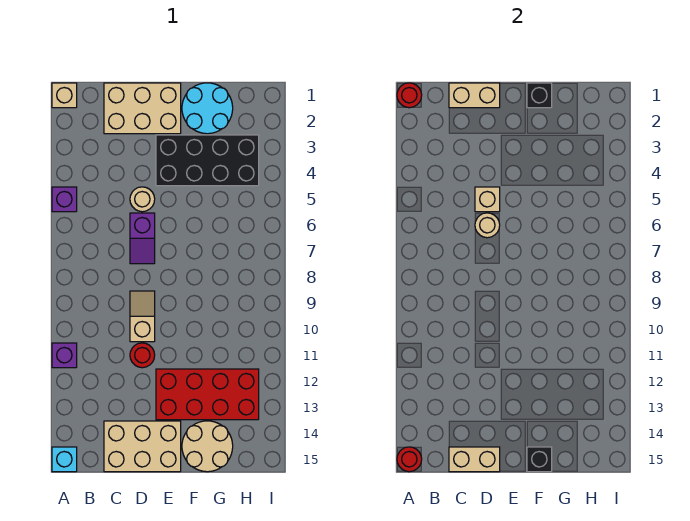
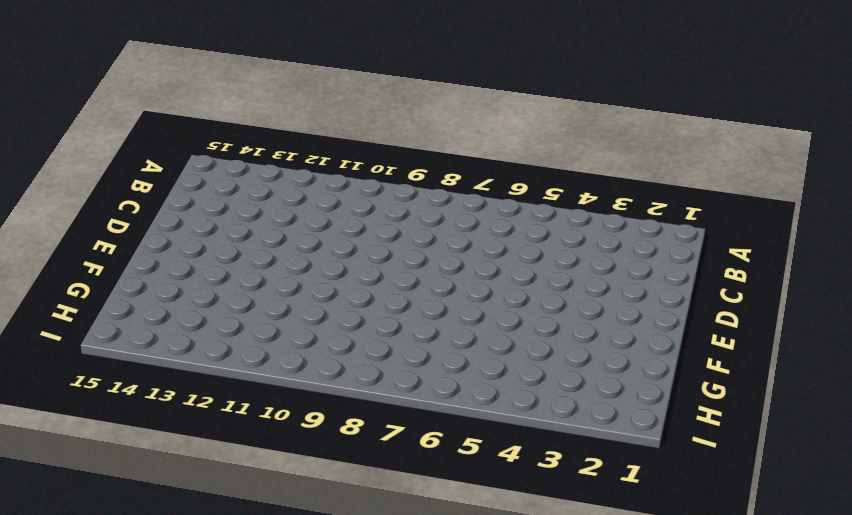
none -> tan brick A1 level 1
none -> purple brick A5 level 1
none -> purple brick A11 level 1

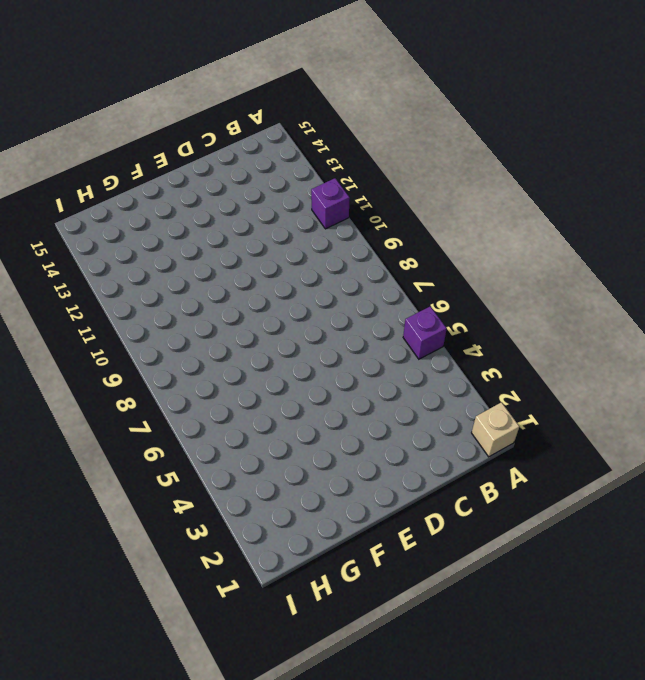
none -> cyan brick A15 level 1
none -> tan brick C1:E2 level 1
none -> tan brick C14:E15 level 1

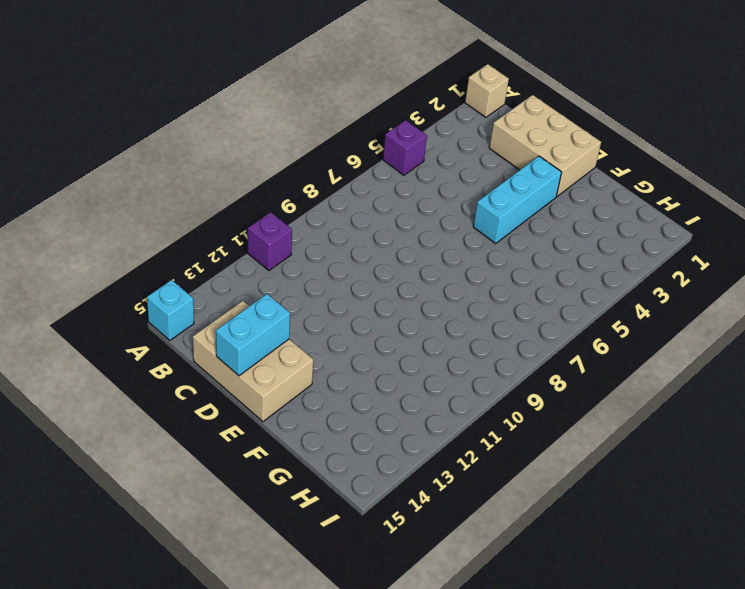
cyan brick D14:D15 level 2 -> tan brick C15:D15 level 2
cyan brick E3:E5 level 1 -> black brick E3:H4 level 1
none -> tan round brick D5 level 1
none -> purple slope D6:D7 level 1 top 6
none -> tan slope D9:D10 level 1 top 10

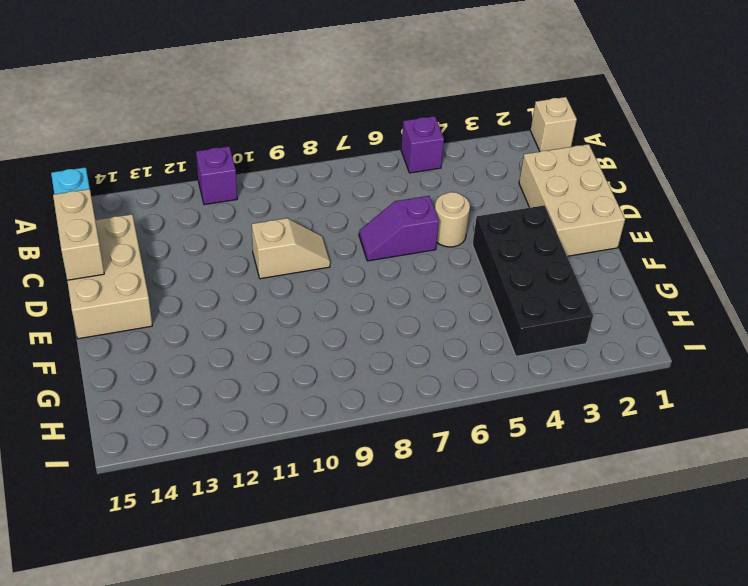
none -> red round brick D11 level 1
none -> red brick E12:H13 level 1
none -> cyan round brick F1:G2 level 1

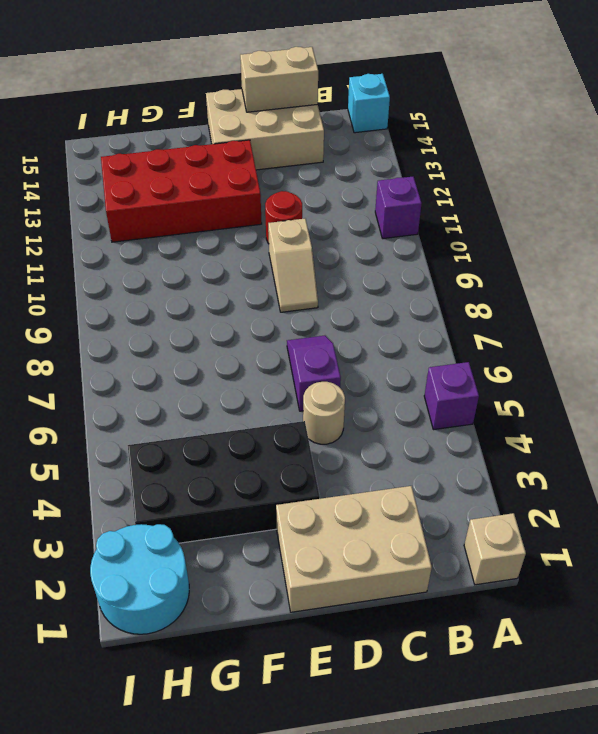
cyan round brick H1:I2 level 1 -> cyan round brick F1:G2 level 1
none -> tan round brick F14:G15 level 1
none -> red round brick A1 level 2
none -> red round brick A15 level 2

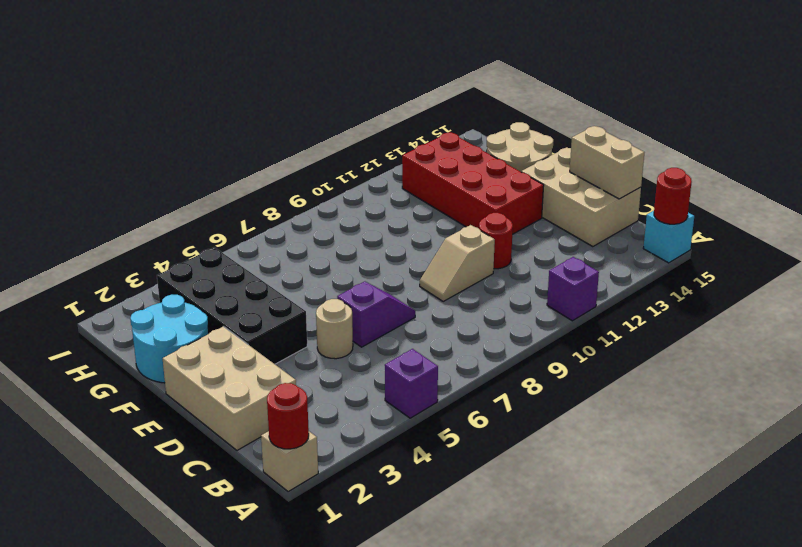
none -> tan brick C1:D1 level 2
none -> tan brick D5 level 2
none -> tan round brick D6 level 2

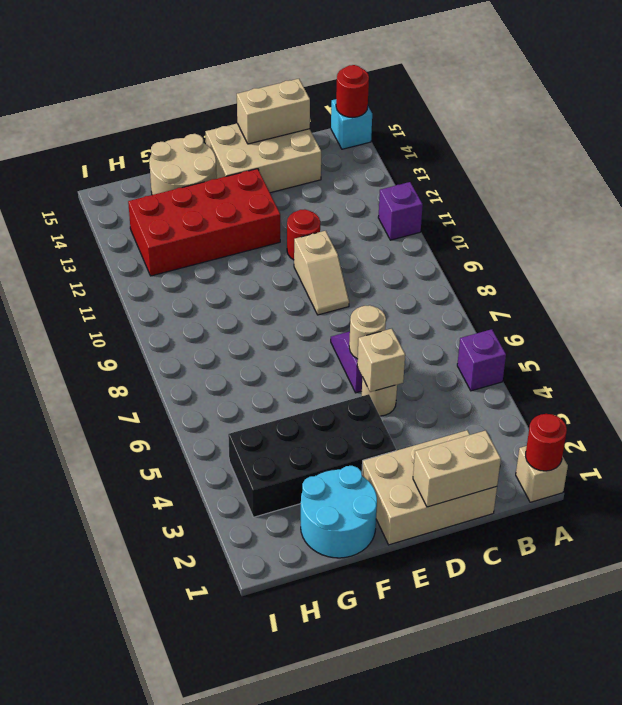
none -> black brick F1 level 2
none -> black brick F15 level 2

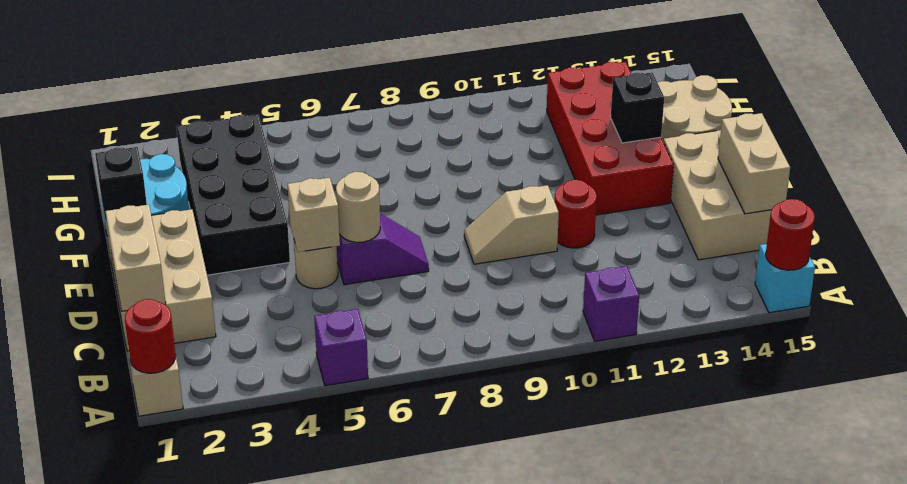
black brick F13 level 2 -> black brick F15 level 2

